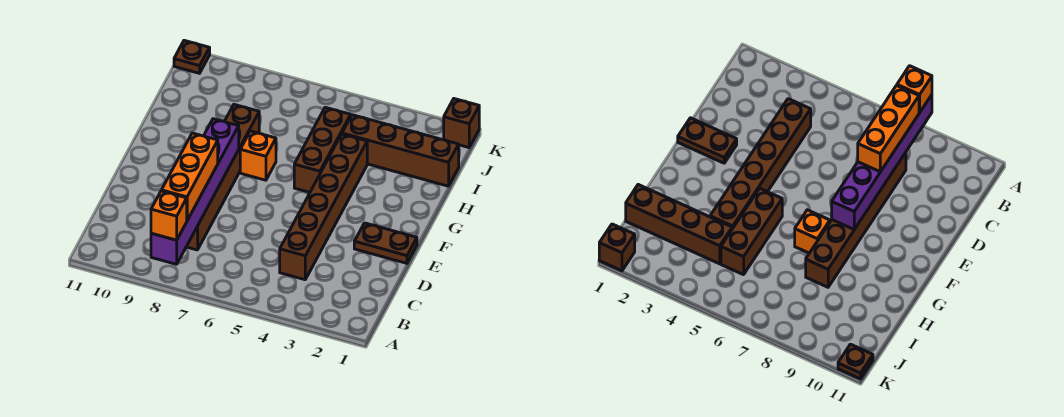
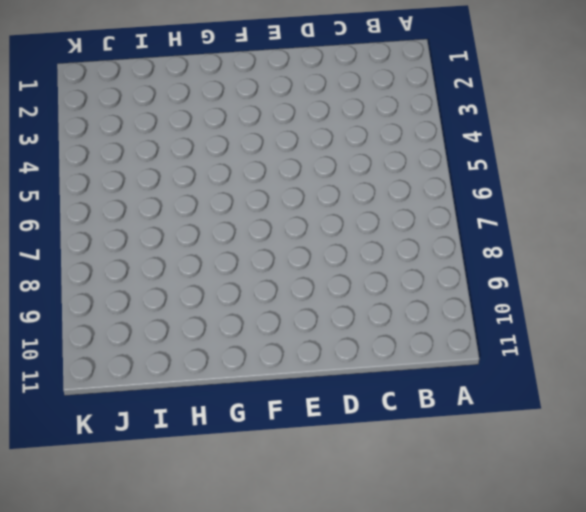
none -> brown brick C4:H4 level 1
none -> brown brick C8:H8 level 1

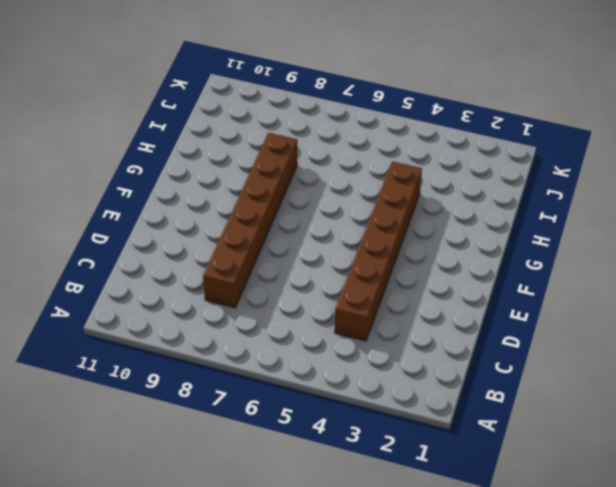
none -> brown plate E1:E2 level 1
none -> brown brick G5:I5 level 1

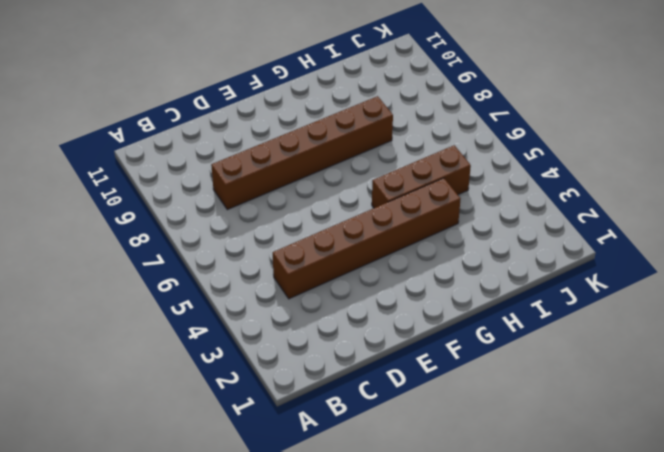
none -> brown plate E1:E2 level 1
none -> orange brick G7 level 1

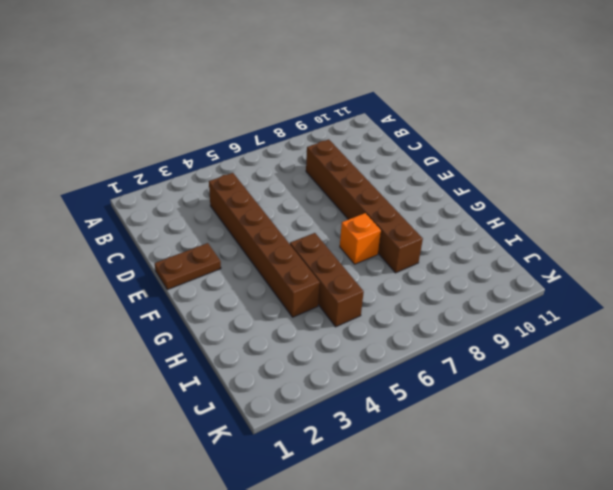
none -> brown brick I1:I4 level 1
none -> brown brick K1 level 1

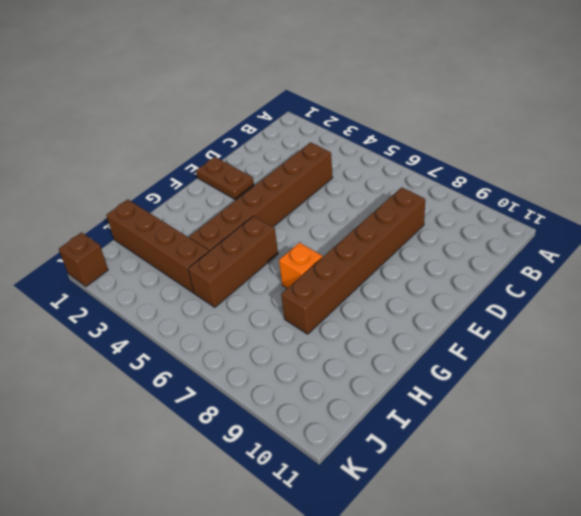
none -> brown plate K11 level 1
none -> purple brick A8:F8 level 2

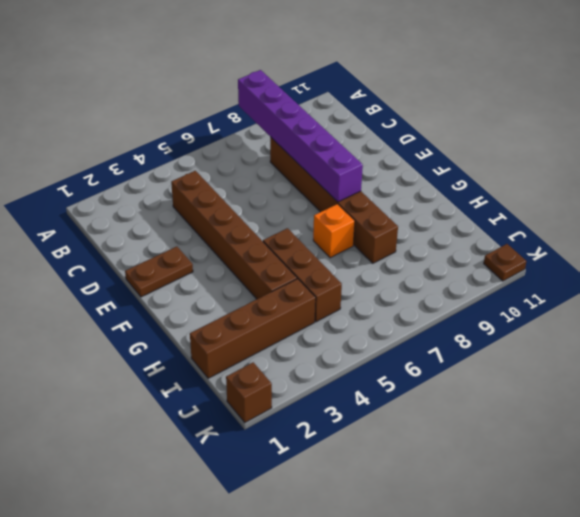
none -> orange brick A8 level 3
none -> orange brick B8:D8 level 3

